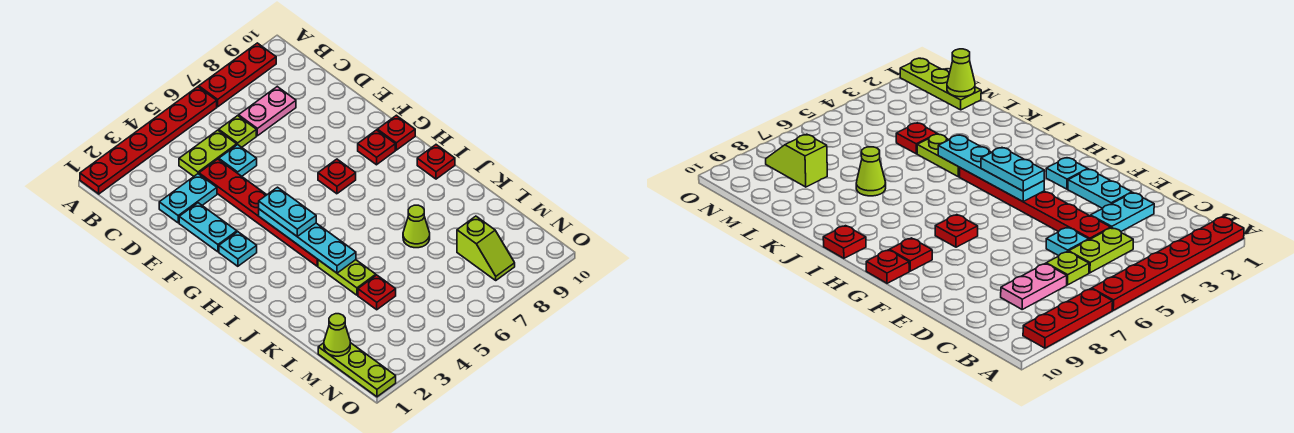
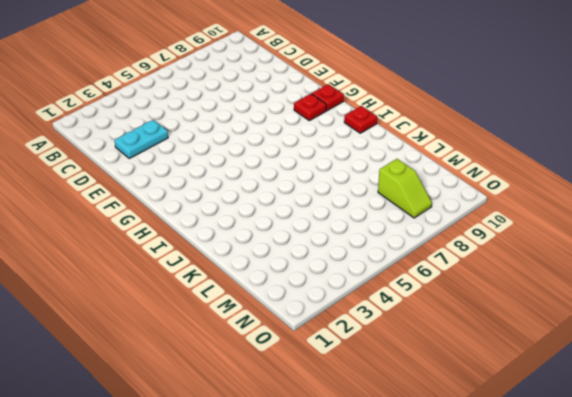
none -> red plate A1:A6 level 1
none -> red plate A7:A9 level 1
none -> lime plate C4:C5 level 1

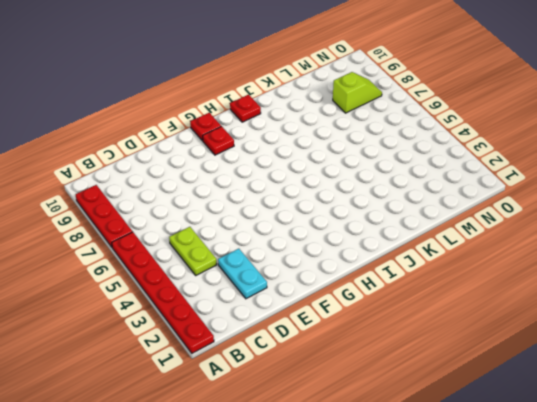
none -> lime plate C6 level 1
none -> pink plate C7:C8 level 1
none -> red plate D4:I4 level 1

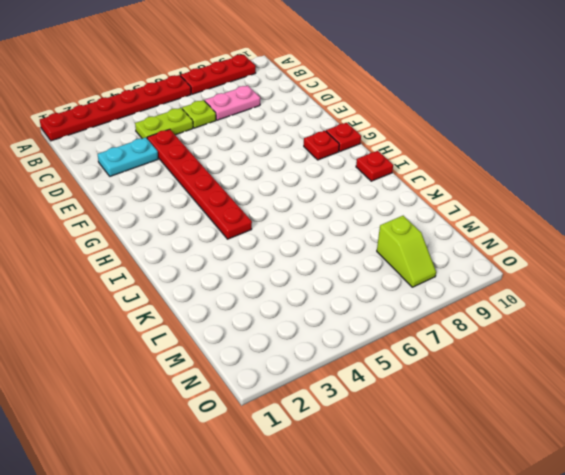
none -> cyan plate D5 level 1
none -> cyan plate E2:F2 level 1
none -> cyan plate G2 level 1

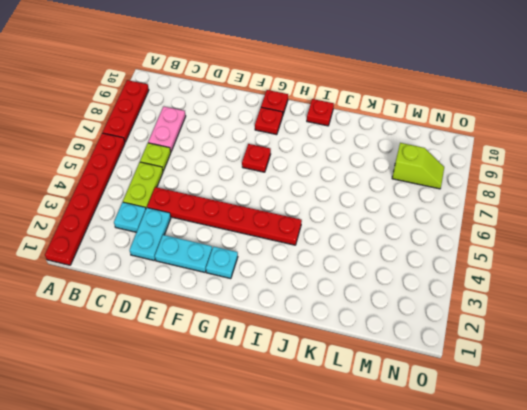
cyan plate C3 level 1 -> cyan plate D5 level 1
none -> lime plate J4:K4 level 1
none -> lime cone K7 level 1
none -> red plate L4 level 1

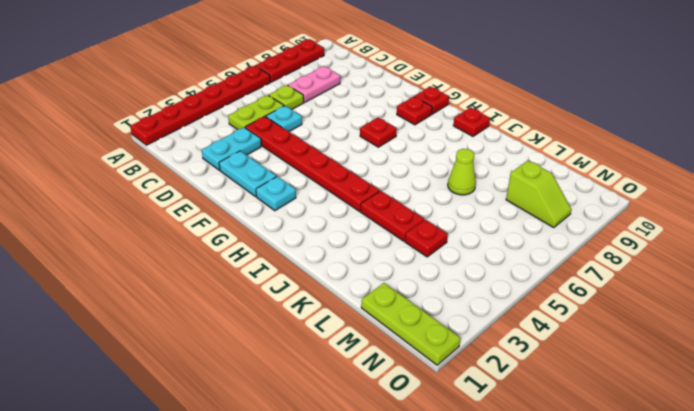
red plate J4:K4 level 1 -> lime plate J4:K4 level 1
none -> cyan plate G4:J4 level 2
none -> lime cone M1 level 2
none -> cyan plate G4:H4 level 3

